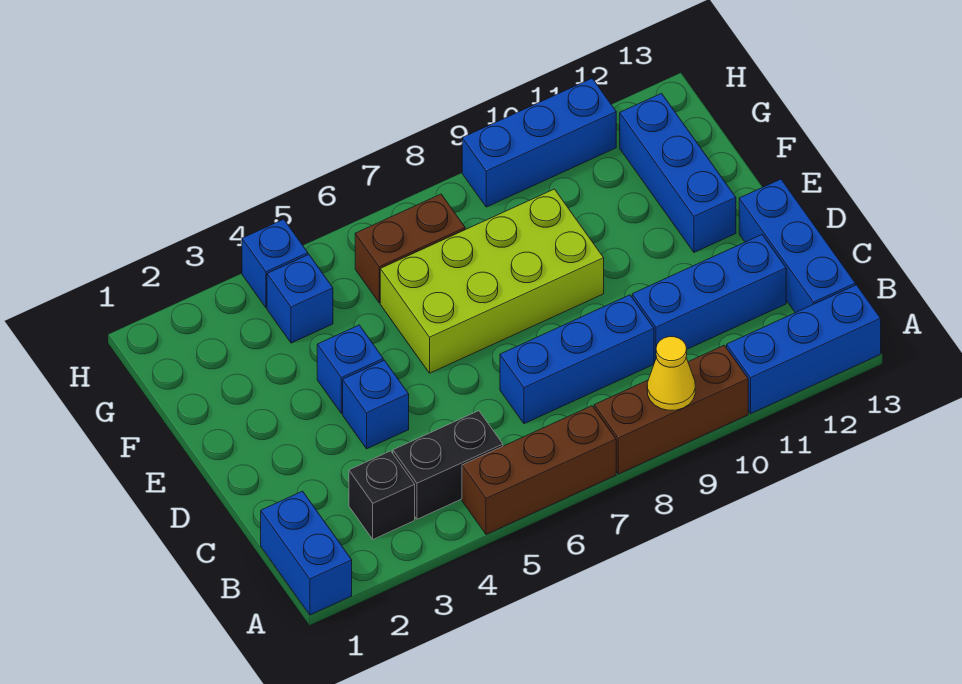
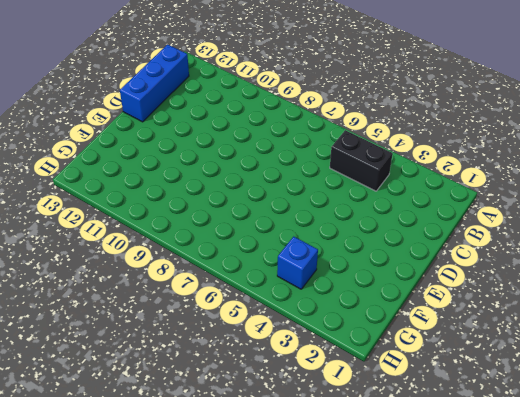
none -> blue brick A1:B1 level 1
none -> brown brick A5:A7 level 1
none -> brown brick A8:A10 level 1

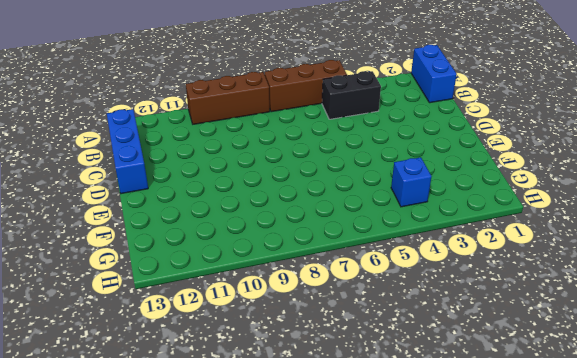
none -> blue brick A11:A13 level 1
none -> black brick B3 level 1
none -> blue brick C7:C9 level 1

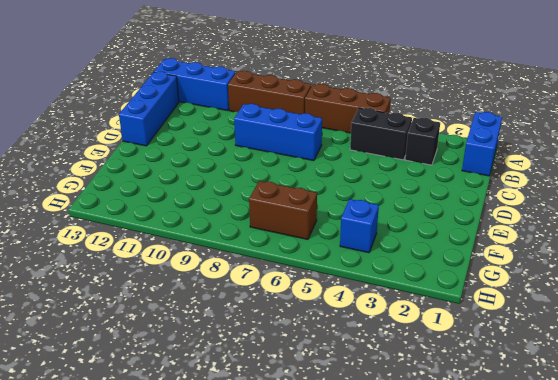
none -> blue brick C10:C12 level 1
none -> blue brick D4 level 1
none -> blue brick E4 level 1

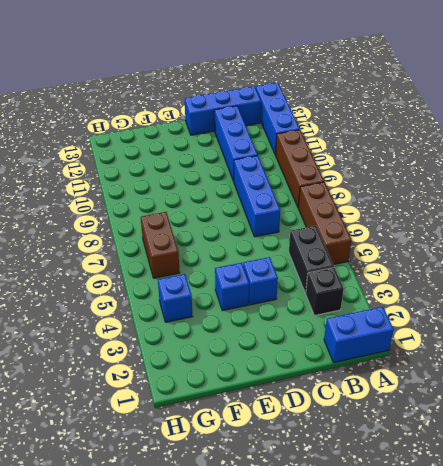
none -> lime brick E6:F9 level 1
none -> blue brick E12:G12 level 1
none -> blue brick H4 level 1

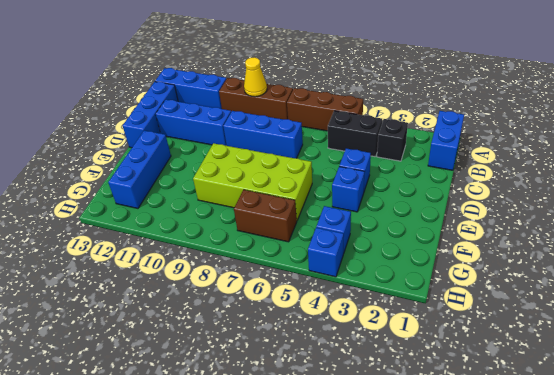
none -> blue brick H9:H11 level 1

